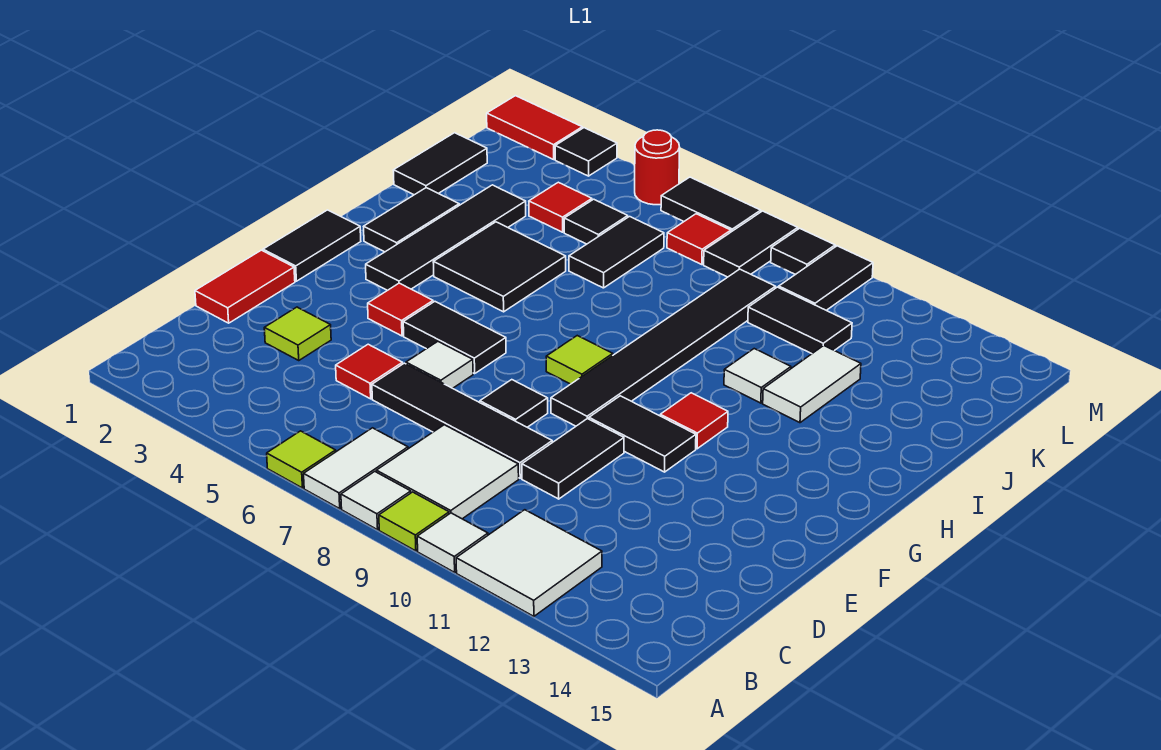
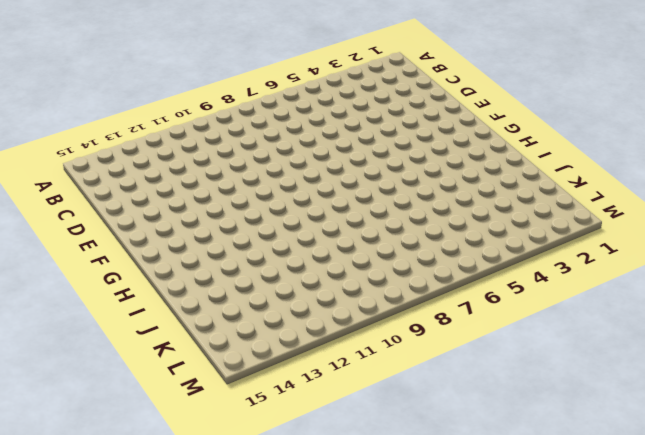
none -> lime tile A6 level 1
none -> white tile A7:B7 level 1
none -> white tile A8 level 1
none -> lime tile A9 level 1

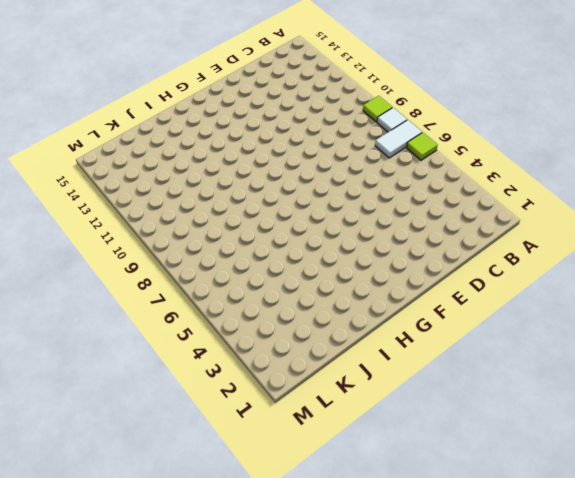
none -> white tile A10 level 1
none -> white tile A11:B12 level 1
none -> white tile B8:C9 level 1
none -> red tile D1:E1 level 1

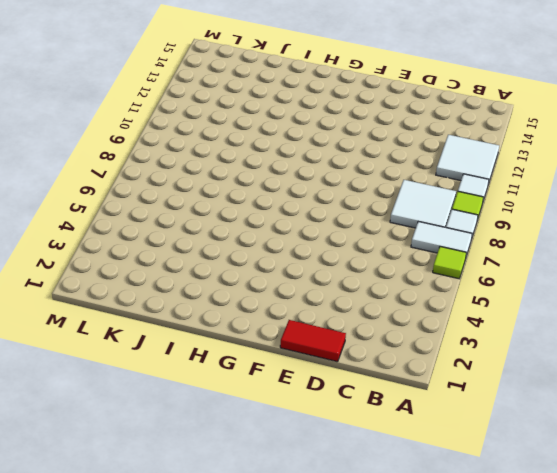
none -> lime tile D3 level 1
none -> red tile D5 level 1
none -> black tile D6:D9 level 1
none -> black tile D10:E10 level 1

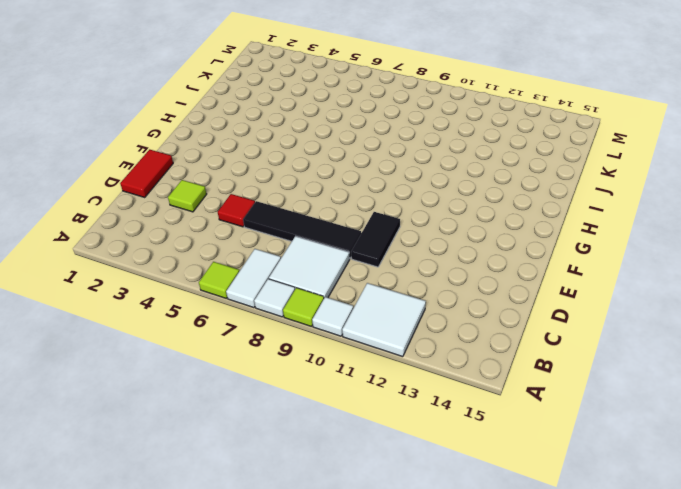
none -> white tile E6 level 1
none -> black tile E8 level 1
none -> black tile F1:G1 level 1
none -> red tile F4 level 1

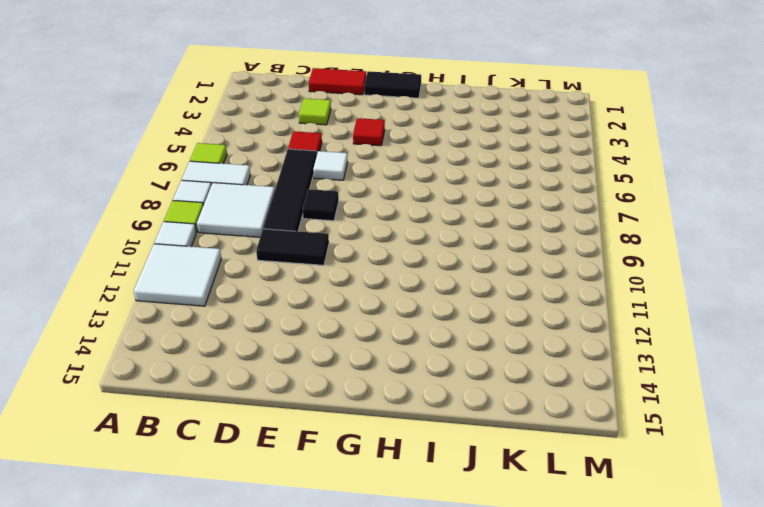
none -> black tile F5:F6 level 1
none -> black tile F9:K9 level 1
none -> black tile F10:F11 level 1
none -> black tile G3:J3 level 1

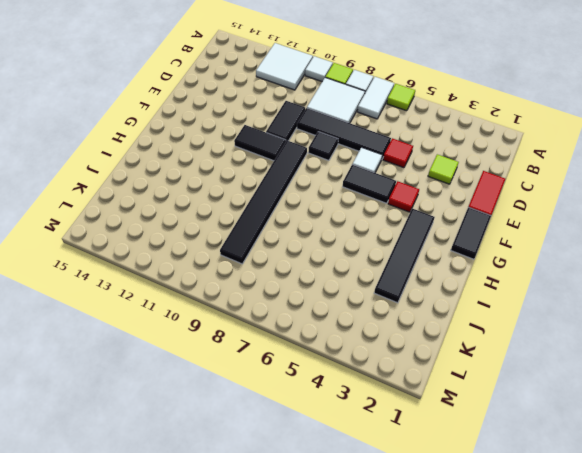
none -> lime tile G8 level 1
none -> red tile G11 level 1
none -> black tile H2:I2 level 1
none -> black tile H4:I5 level 1

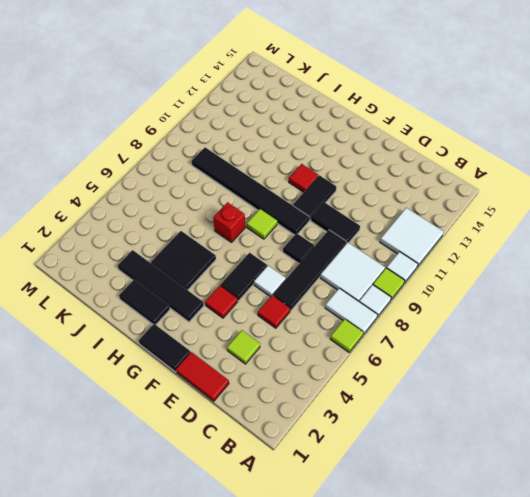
red brick H7 level 1 -> none
none -> white tile I11 level 1
none -> white tile I12:J12 level 1
none -> black tile J1:K1 level 1
none -> black tile J6:K6 level 1

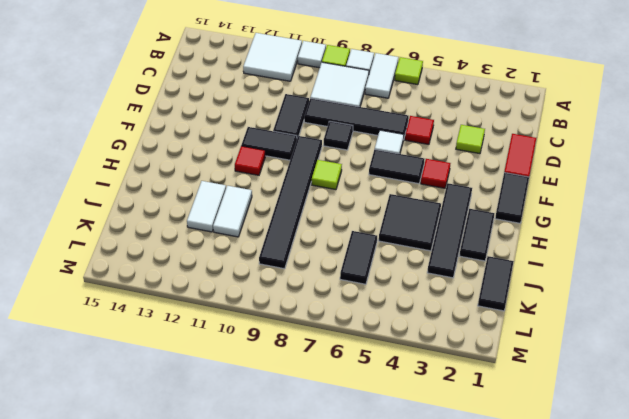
white tile I11:J11 level 1 -> white tile I11 level 1
none -> red tile K4 level 1
none -> black tile K5 level 1
none -> black tile K10:K11 level 1
none -> red tile L7 level 1

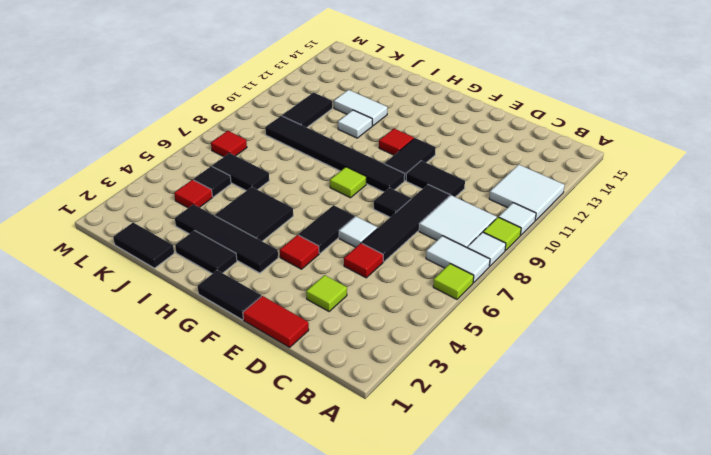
none -> black tile L8:M8 level 1
none -> black tile L10:M10 level 1
none -> red tile M1:M2 level 1
none -> black tile M3 level 1

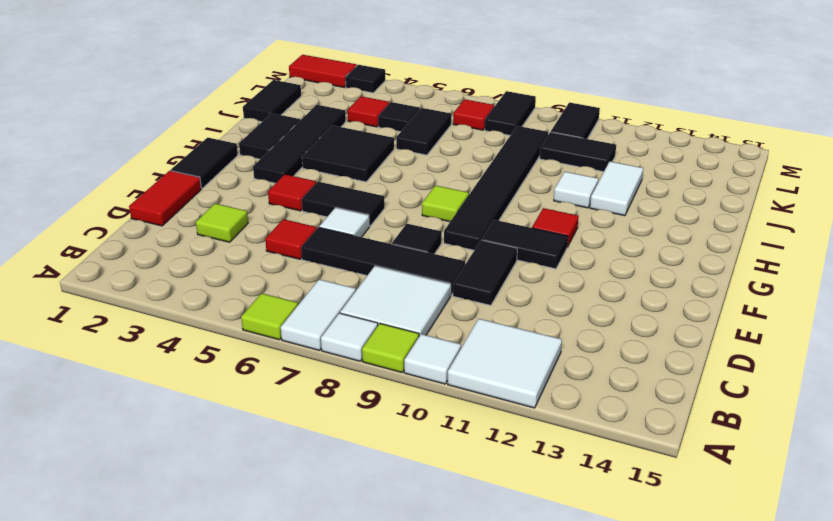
none -> red round brick M5 level 1
none -> black tile M6:M7 level 1
none -> black tile M9 level 1

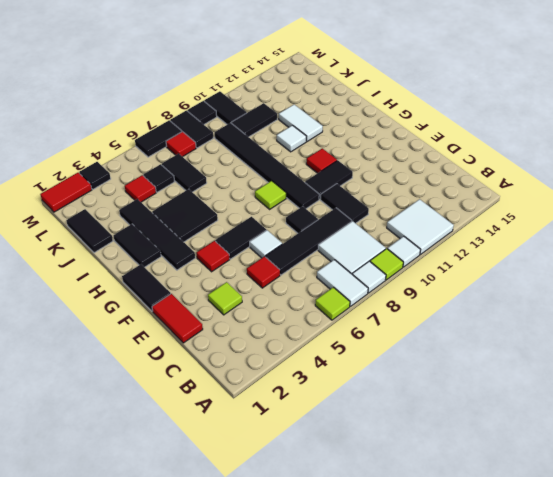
none -> red round brick M5 level 1

